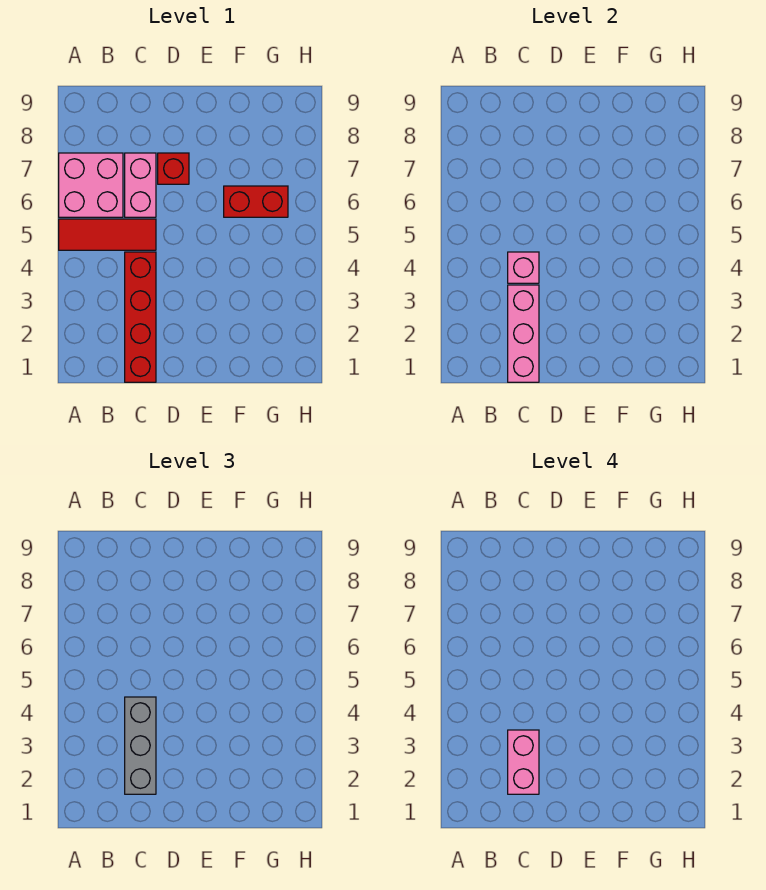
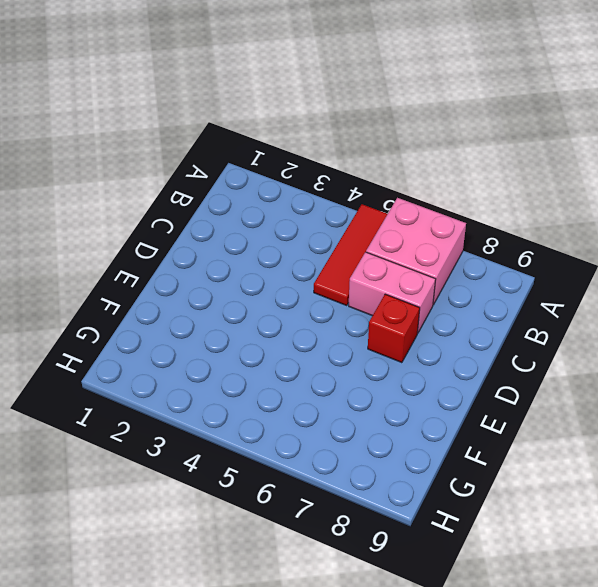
none -> red brick C1:C4 level 1
none -> red brick F6:G6 level 1

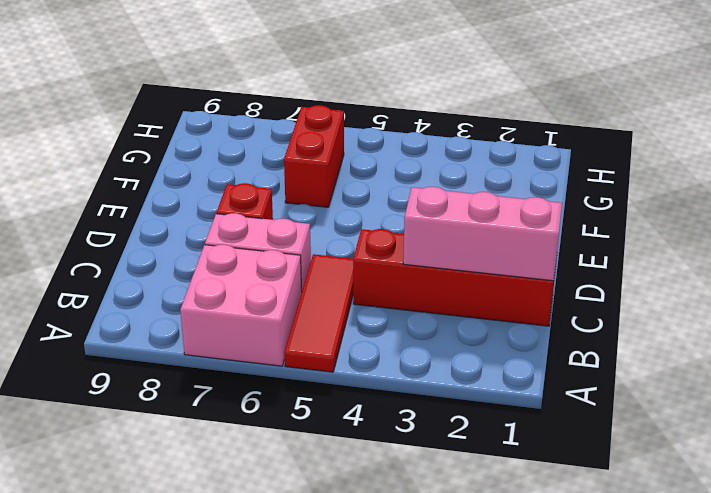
none -> pink brick C4 level 2
none -> grey brick C2:C4 level 3

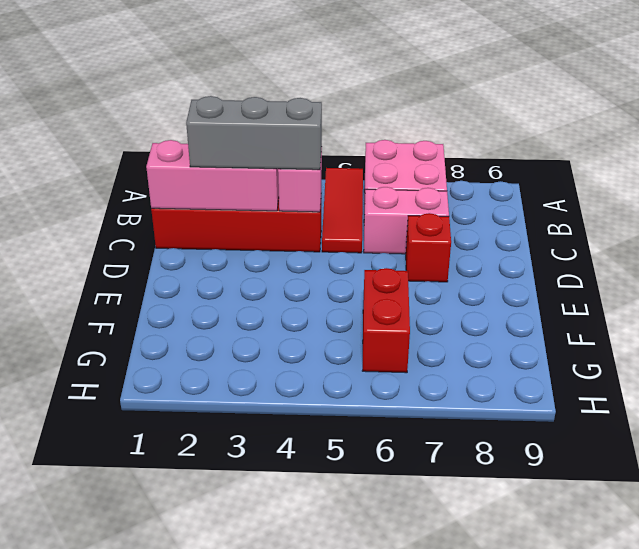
none -> pink brick C2:C3 level 4

